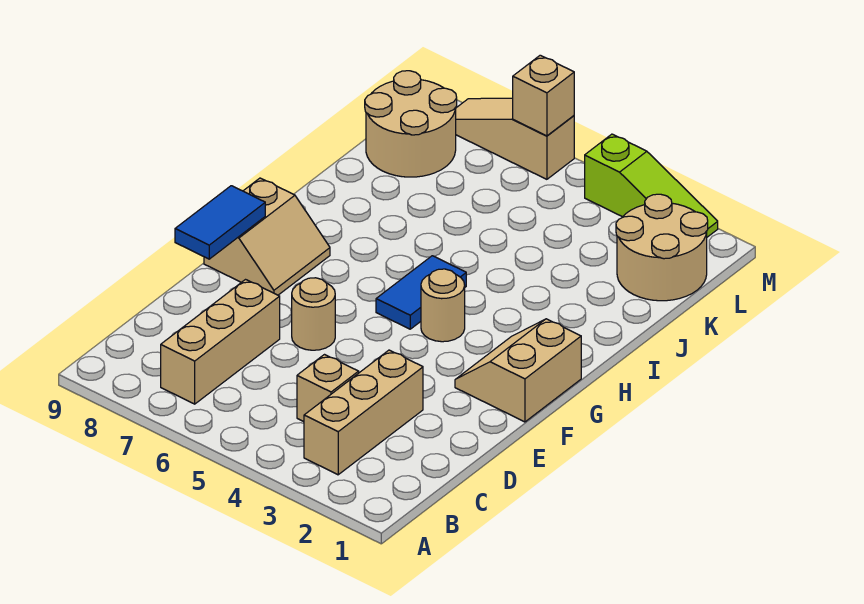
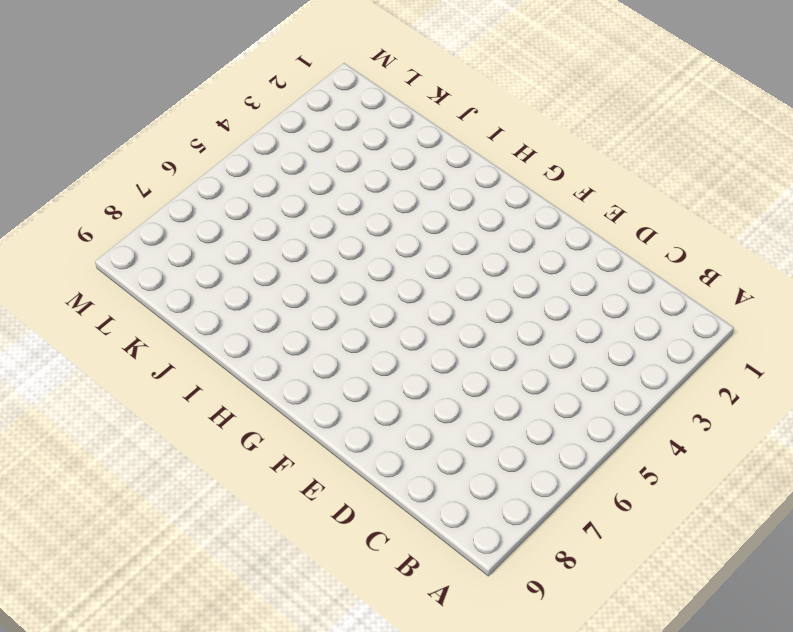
none -> tan brick B3:D3 level 1
none -> tan brick B7:D7 level 1
none -> tan brick C4 level 1

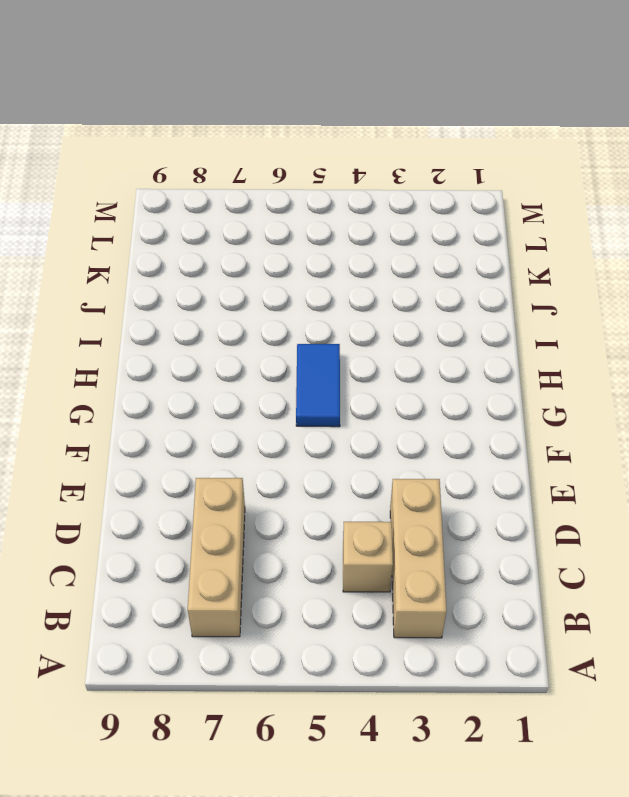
none -> tan round brick E6 level 1
none -> tan slope F1:G2 level 1 top 1
none -> tan slope F8:G9 level 1 top 9

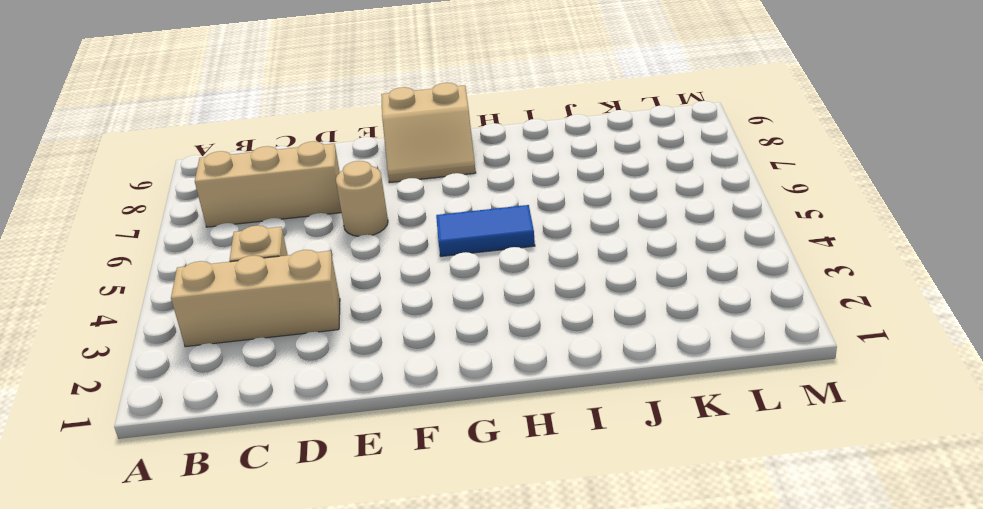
none -> tan slope F1:G2 level 1 top 1
none -> tan round brick G4 level 1
none -> tan round brick K1:L2 level 1

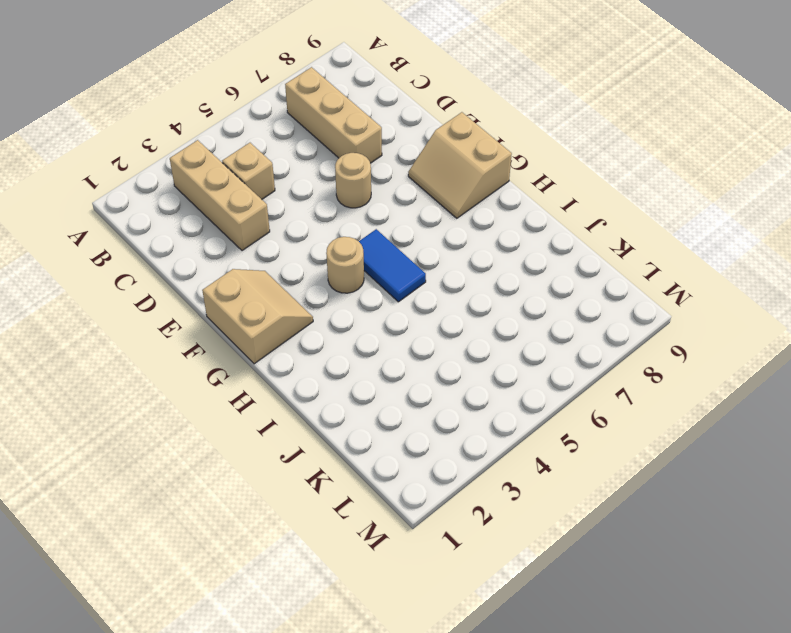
none -> tan round brick K1:L2 level 1
none -> tan round brick K8:L9 level 1
none -> lime slope M2:M4 level 1 top 4

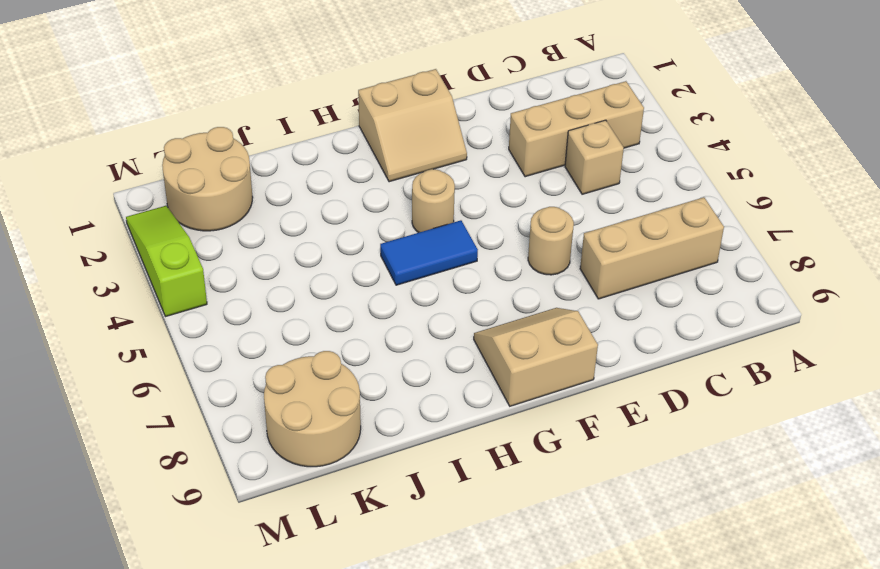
none -> tan slope M6:M8 level 1 top 6
none -> blue tile E9:F9 level 2
none -> tan brick M6 level 2

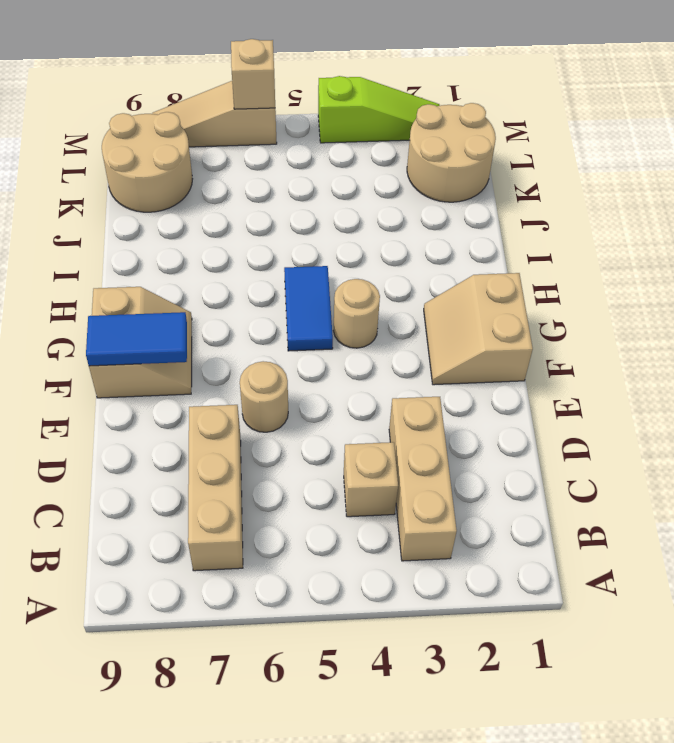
blue tile F8:F9 level 2 -> blue tile E9:F9 level 2

